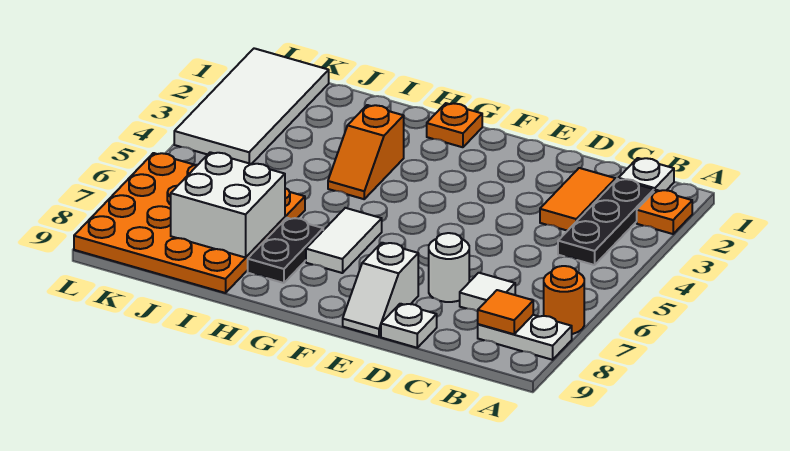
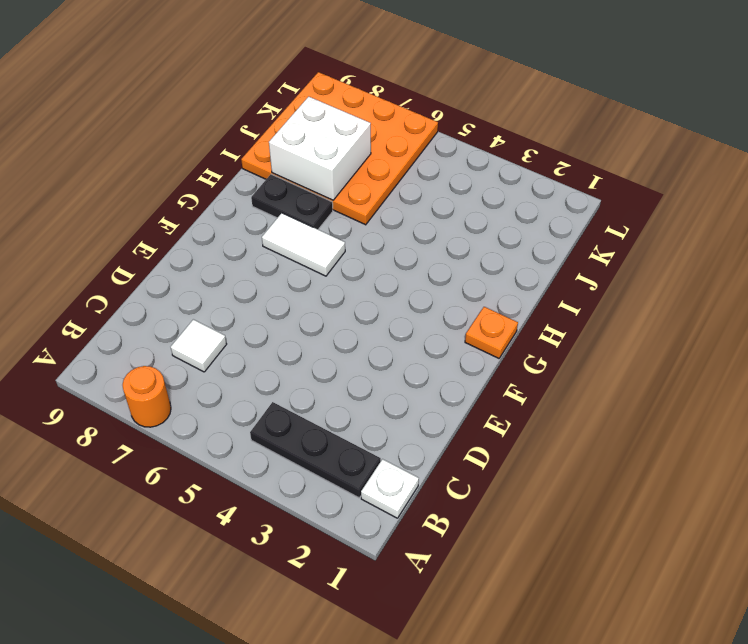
none -> orange plate A2 level 1
none -> white plate A8:B8 level 1
none -> orange tile C2:C3 level 1

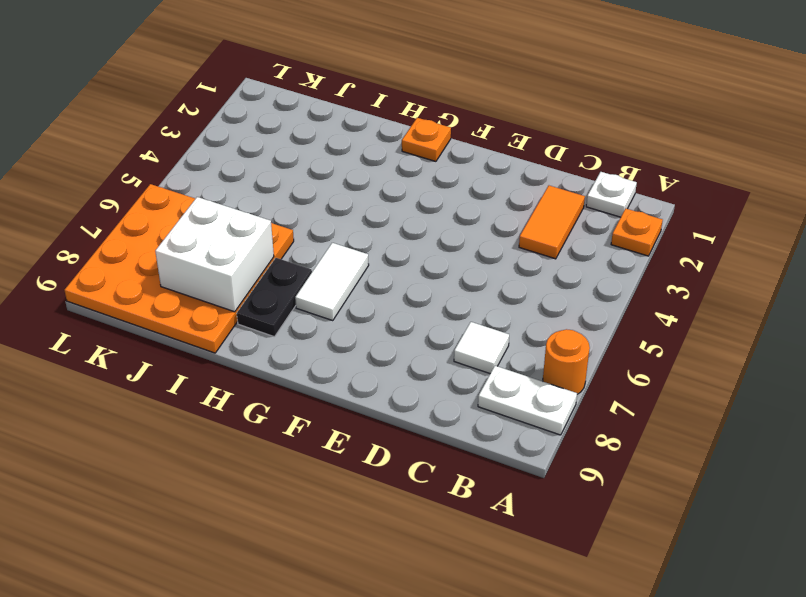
none -> black plate B2:B4 level 1
none -> white round brick D7 level 1
none -> white plate D9 level 1

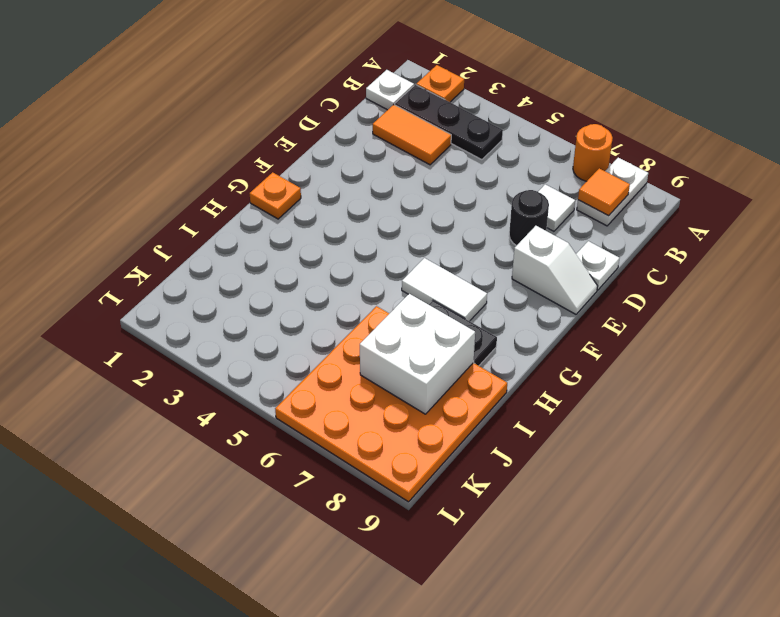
black round brick D7 level 1 -> white round brick D7 level 1
none -> orange slope H3:H4 level 1 top 3
none -> white tile K1:L4 level 1

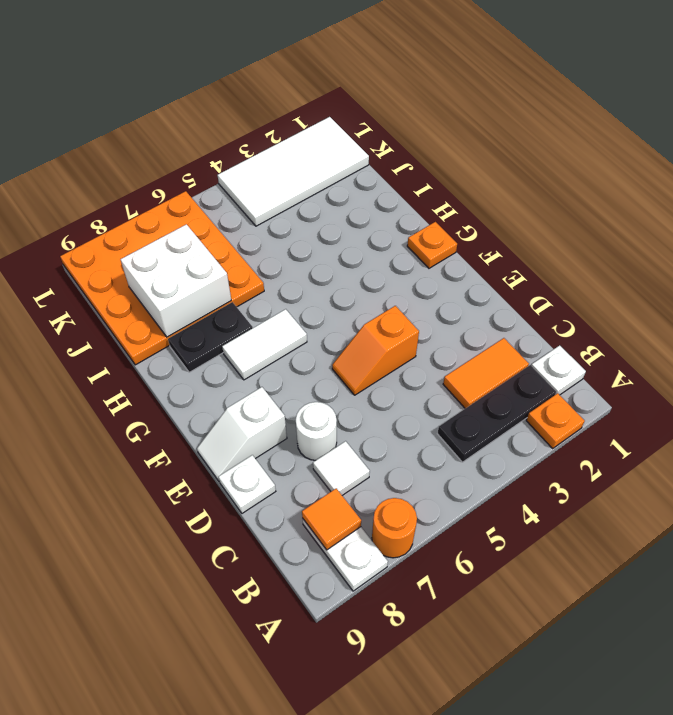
orange slope E4:E5 level 1 top 4 -> orange slope H3:H4 level 1 top 3

